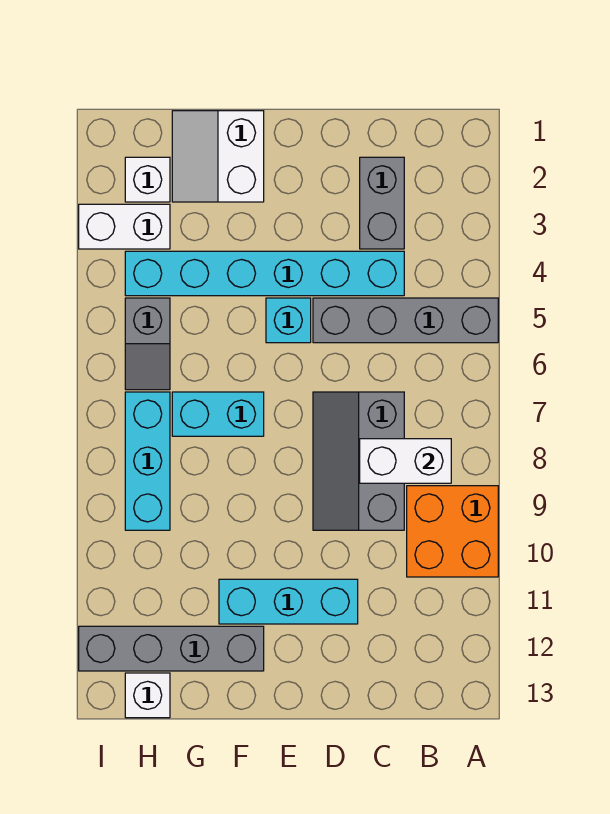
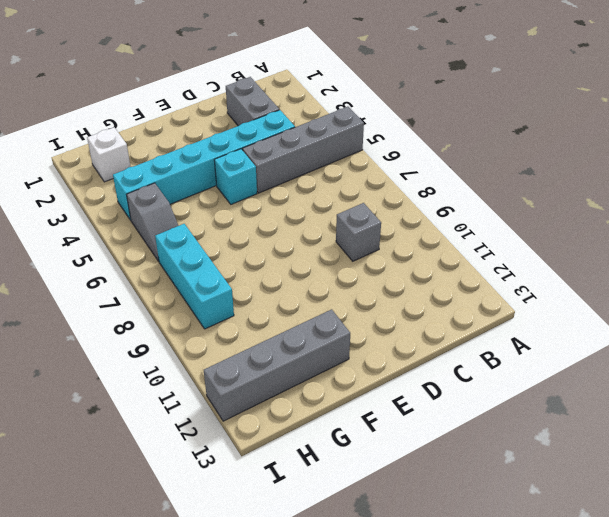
grey brick C9 level 1 -> grey slope C7:D9 level 1 top C
none -> orange brick A9:B10 level 1
none -> cyan brick D11:F11 level 1
none -> white slope F1:G2 level 1 top F

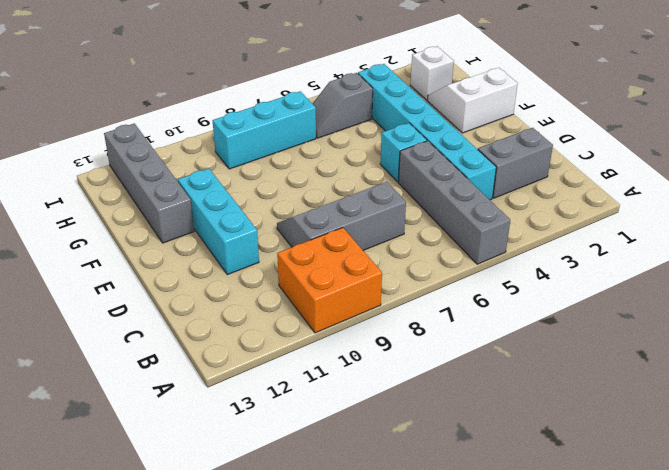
none -> cyan brick F7:G7 level 1
none -> white brick H3:I3 level 1
none -> white brick H13 level 1

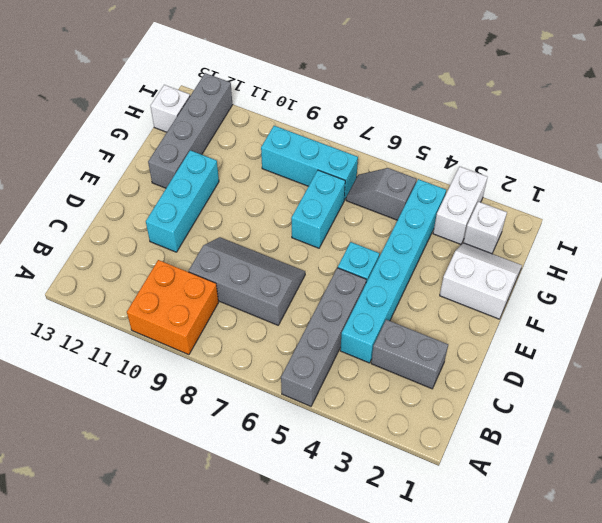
none -> white brick B8:C8 level 2

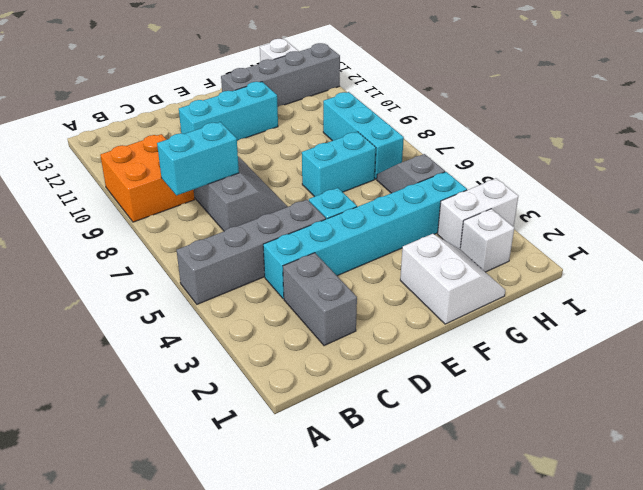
cyan brick B8:C8 level 2 -> white brick B8:C8 level 2

